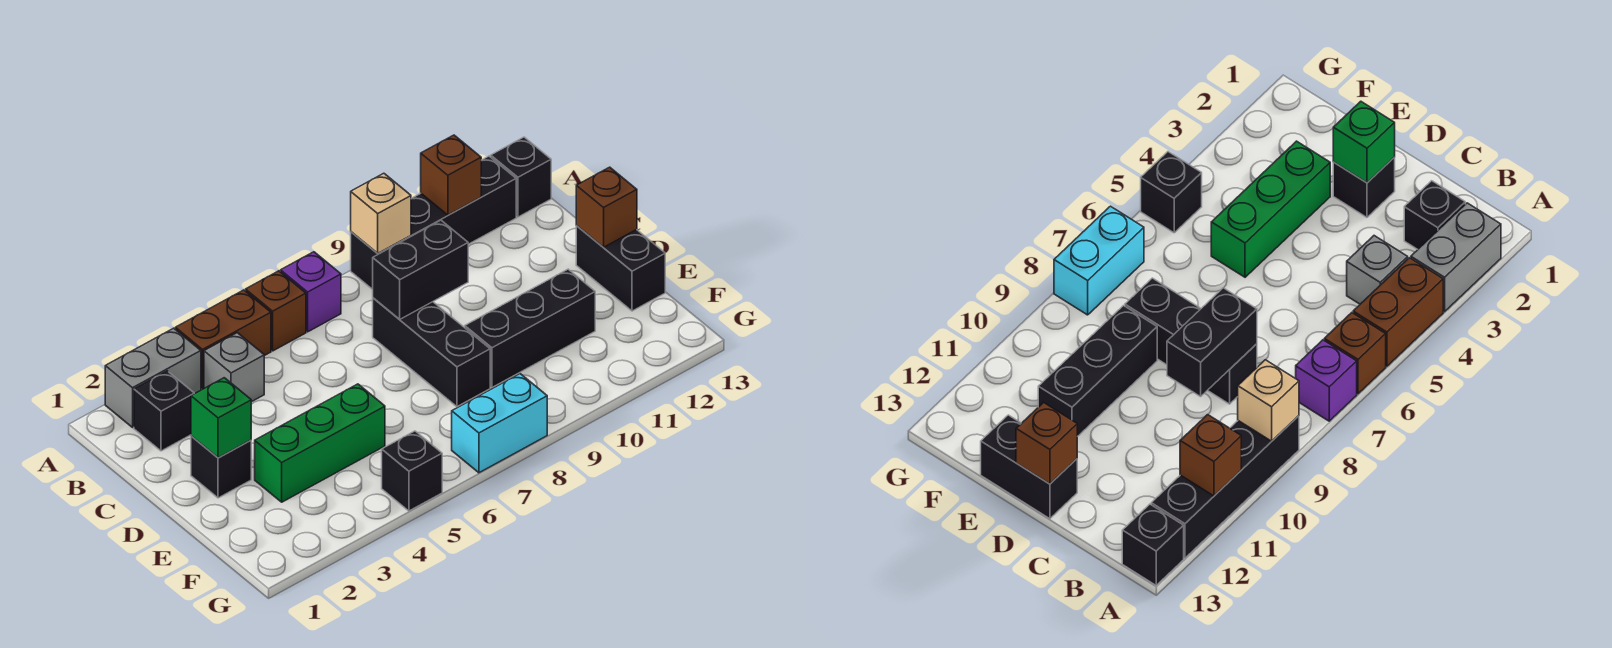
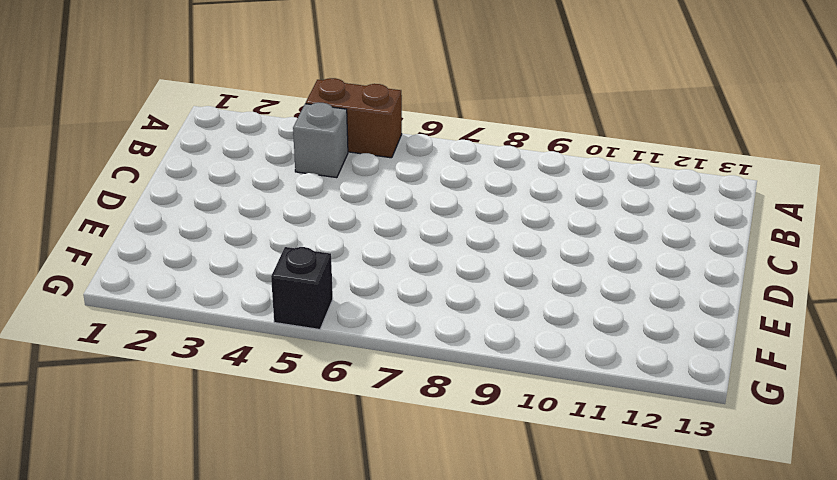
none -> grey brick A2:A3 level 1
none -> brown brick A6 level 1
none -> purple brick A7 level 1

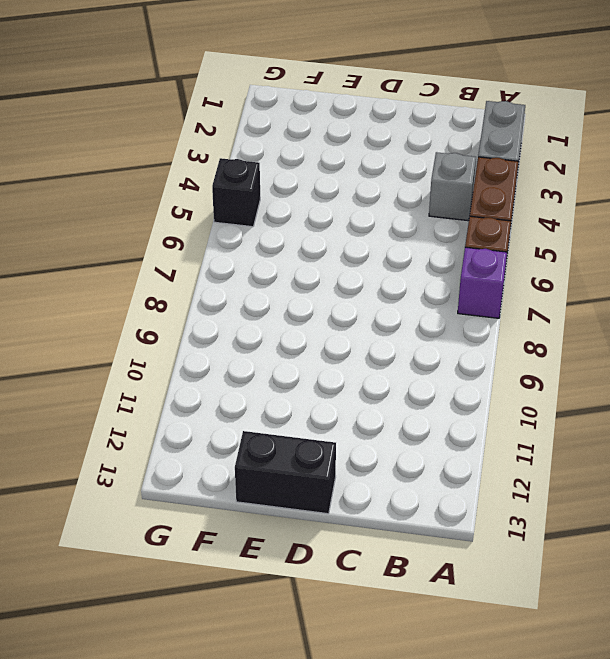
none -> black brick A9:A12 level 1
none -> black brick A13 level 1
none -> black brick B2 level 1

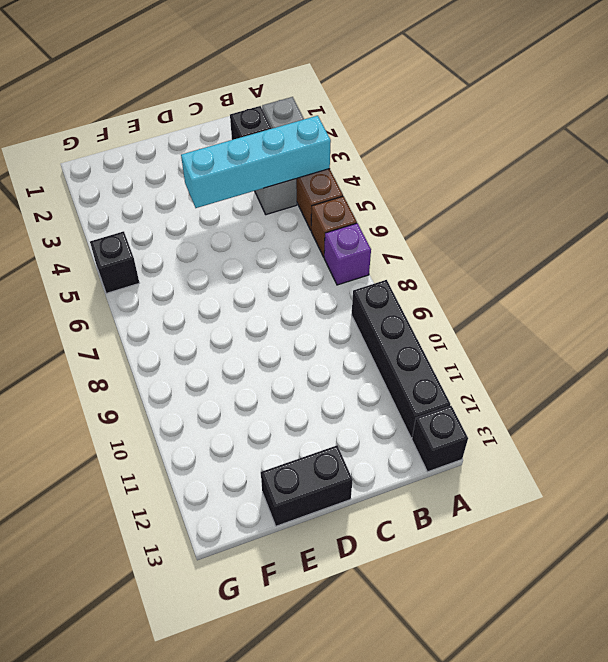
cyan brick A4:D4 level 2 -> none
none -> black brick C8:E8 level 1
none -> black brick D2 level 1
none -> green brick E3:E5 level 1

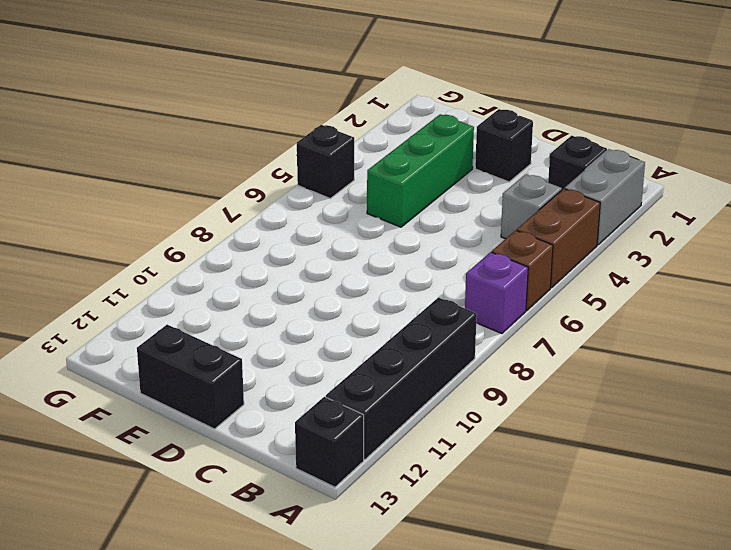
none -> black brick C8:E8 level 1
none -> black brick E9:E11 level 1
none -> cyan brick G7:G8 level 1

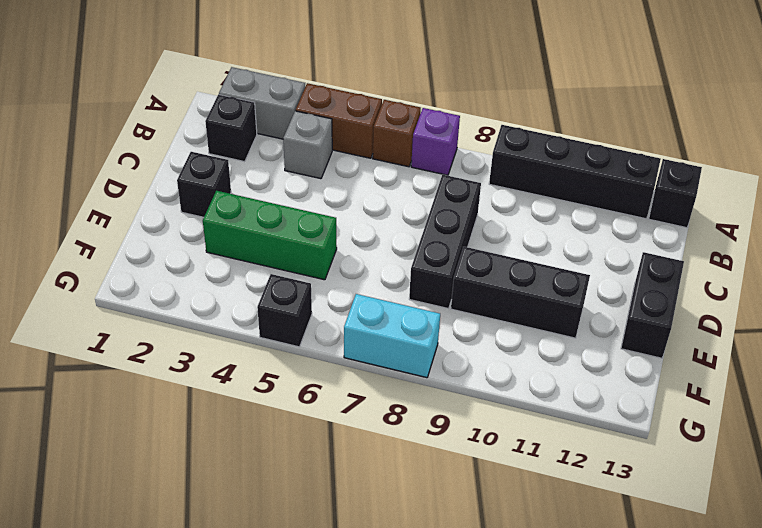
none -> tan brick A9 level 2
none -> brown brick A11 level 2
none -> black brick C8:C9 level 2

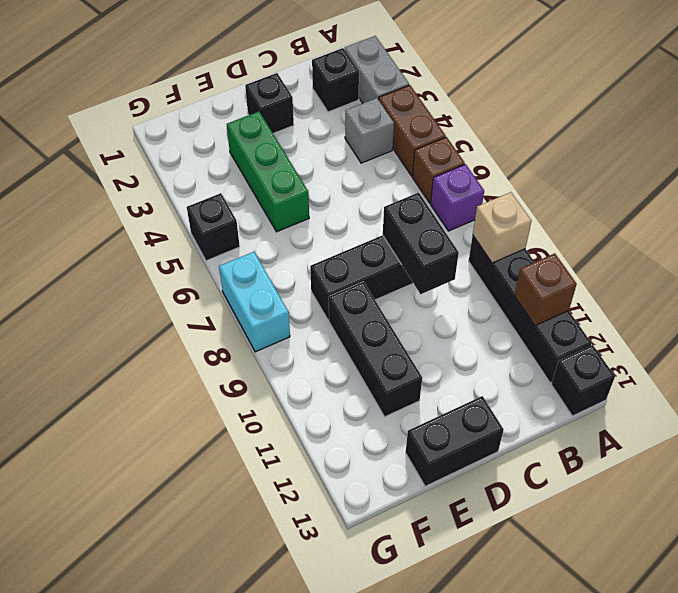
none -> green brick D2 level 2
none -> brown brick D13 level 2

